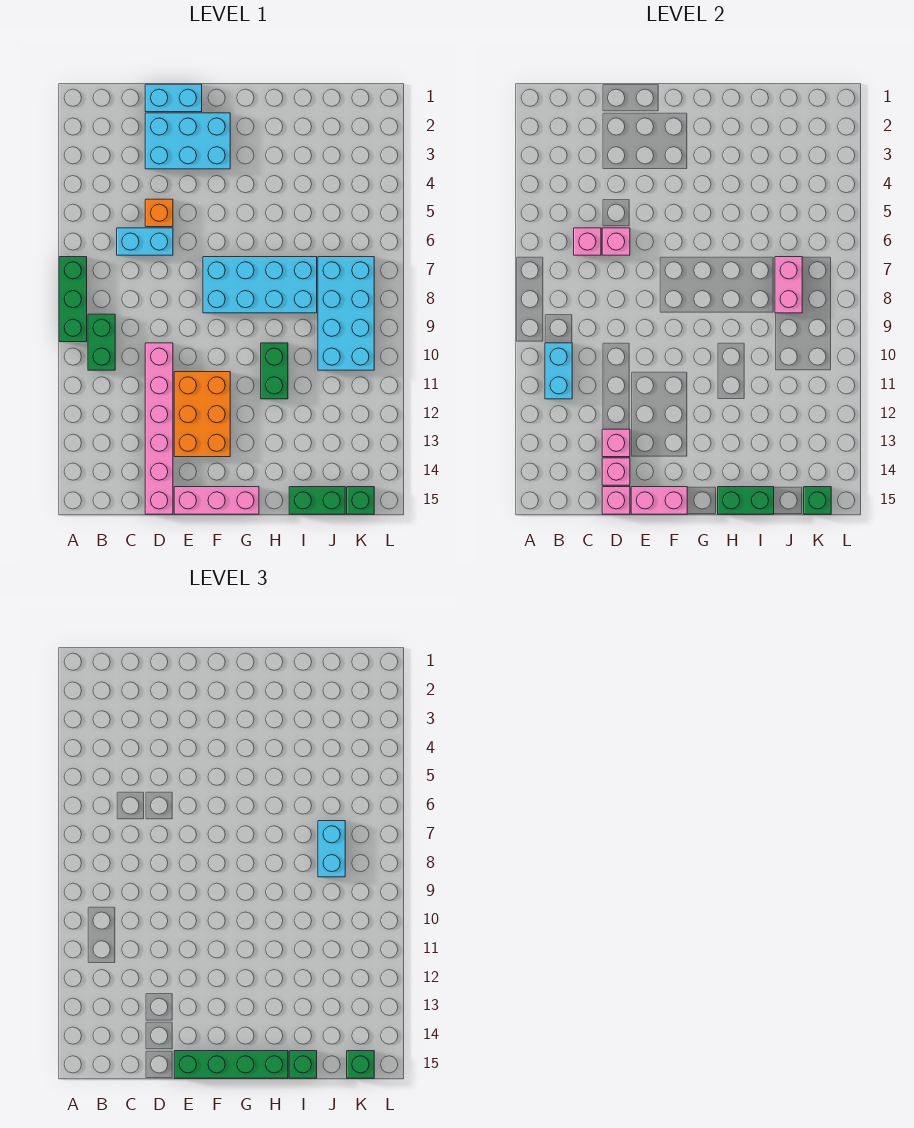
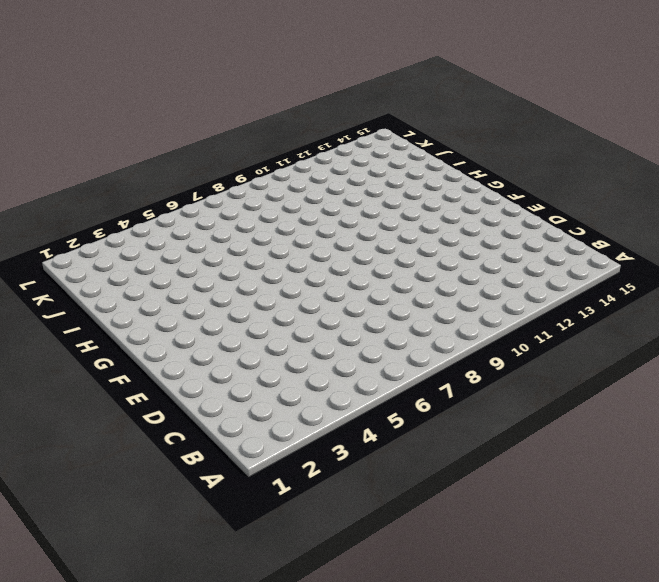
none -> green brick A7:A9 level 1
none -> green brick B9:B10 level 1
none -> cyan brick C6:D6 level 1

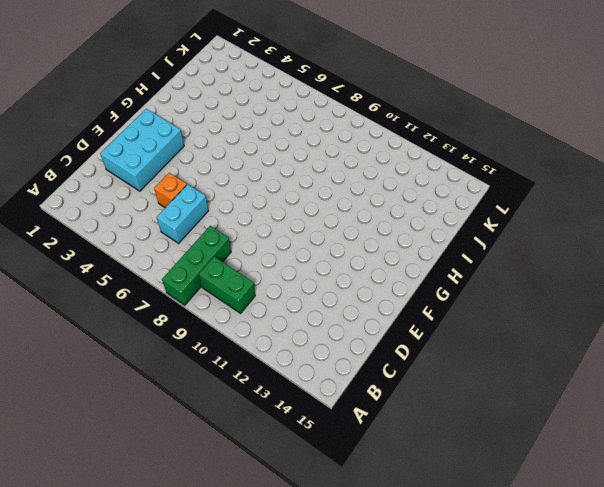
green brick A8:C8 level 1 -> green brick A7:A9 level 1
none -> cyan brick D1:E1 level 1
none -> pink brick D10:D15 level 1
none -> orange brick E11:F13 level 1

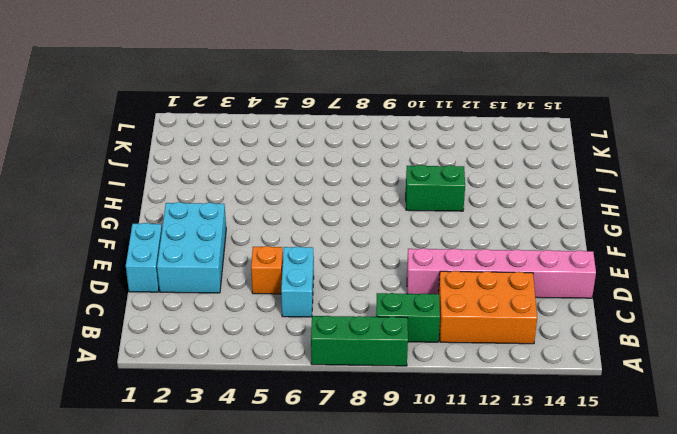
orange brick B11:C13 level 1 -> orange brick E11:F13 level 1
none -> pink brick E15:G15 level 1
none -> cyan brick F7:I8 level 1
none -> green brick I15:J15 level 1

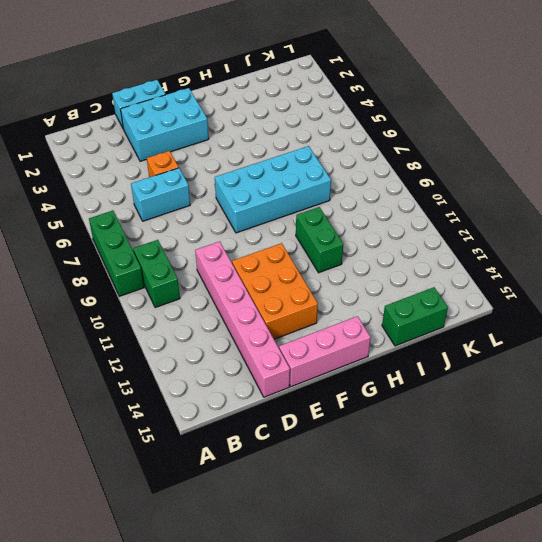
none -> cyan brick J7:K10 level 1
none -> green brick K15 level 1
none -> cyan brick B10:B11 level 2

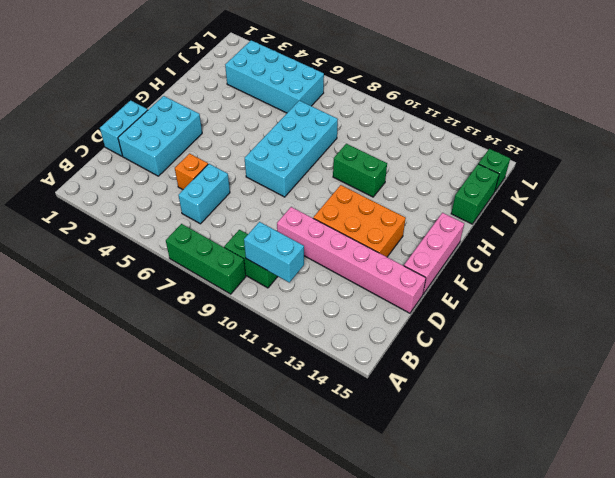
cyan brick J3:K6 level 1 -> cyan brick J7:K10 level 1
none -> pink brick C6 level 2
none -> pink brick D6 level 2
none -> pink brick D13 level 2

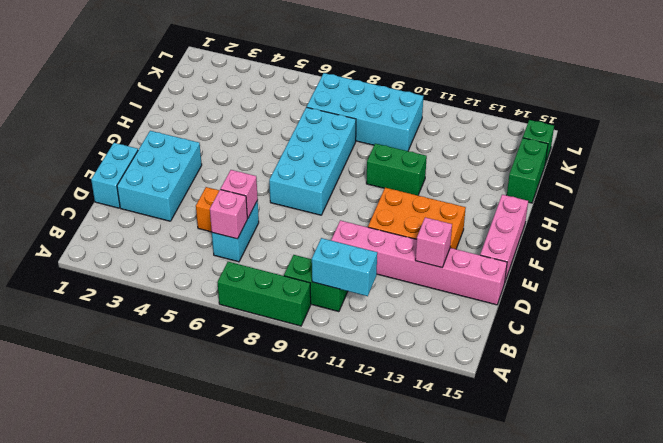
none -> pink brick D14 level 2
none -> pink brick D15 level 2
none -> pink brick E15:F15 level 2

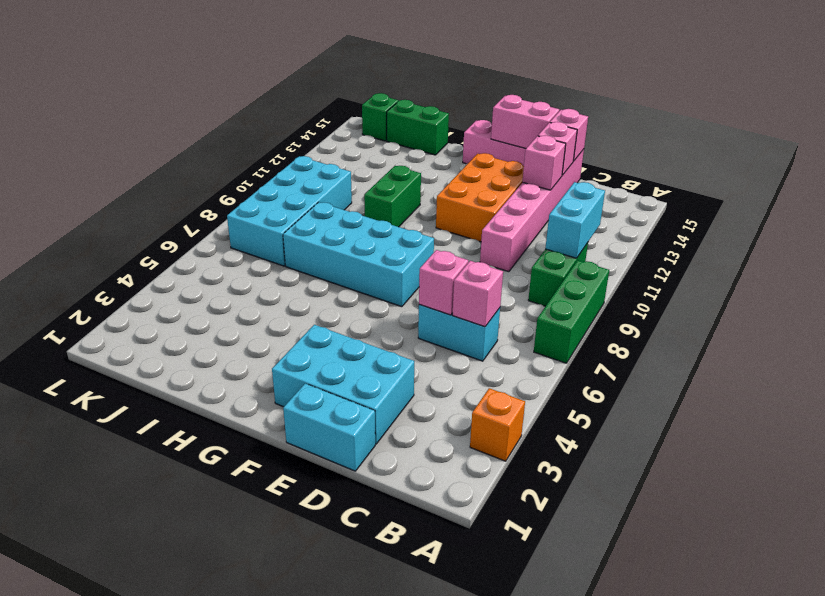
orange brick A3 level 1 -> orange brick D5 level 1
none -> green brick H15:I15 level 2
none -> pink brick J7:J8 level 2
none -> green brick K15 level 2

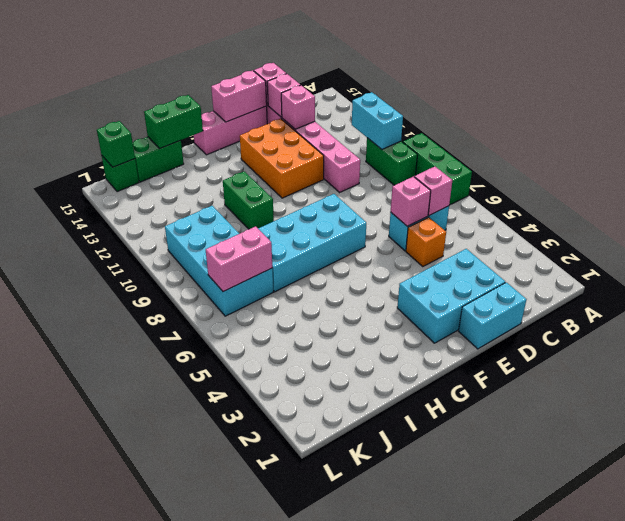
pink brick J7:K7 level 2 -> pink brick J7:J8 level 2
none -> green brick E15:H15 level 3
none -> green brick I15 level 3
none -> cyan brick J7:J8 level 3

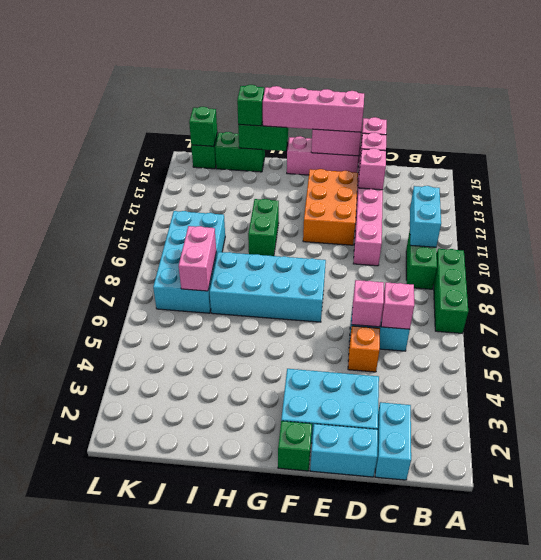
cyan brick C1:C2 level 1 -> cyan brick J7:J8 level 3
pink brick E15:H15 level 3 -> green brick E15:H15 level 3
green brick F1 level 1 -> green brick K15 level 3

